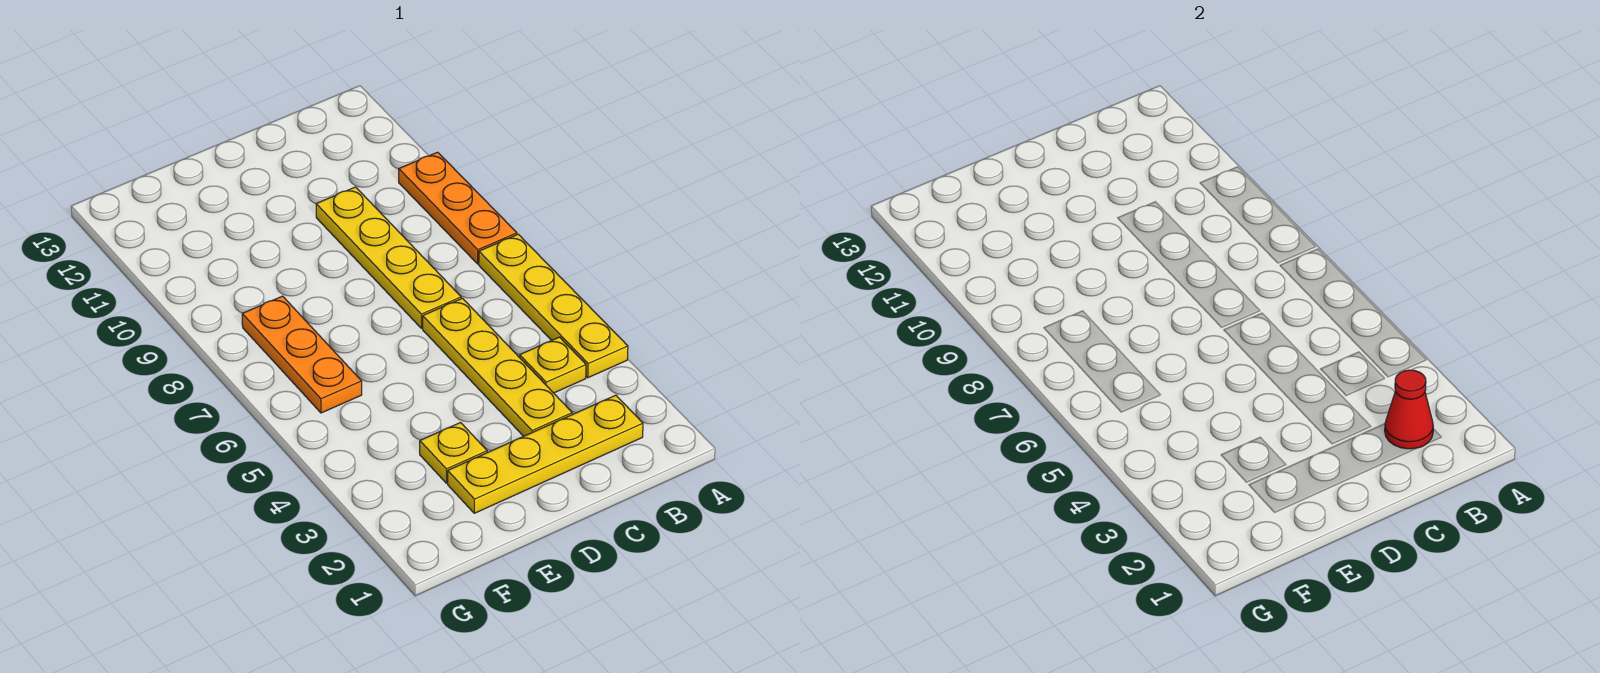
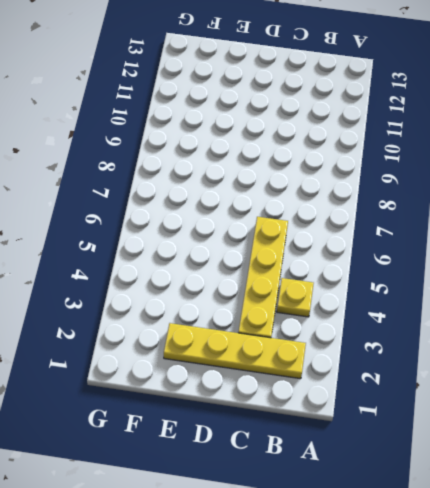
none -> yellow plate A4:A7 level 1
none -> orange plate A8:A10 level 1

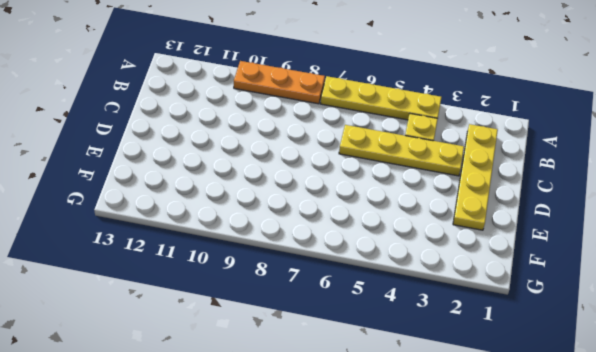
none -> yellow plate C7:C10 level 1
none -> yellow plate E3 level 1

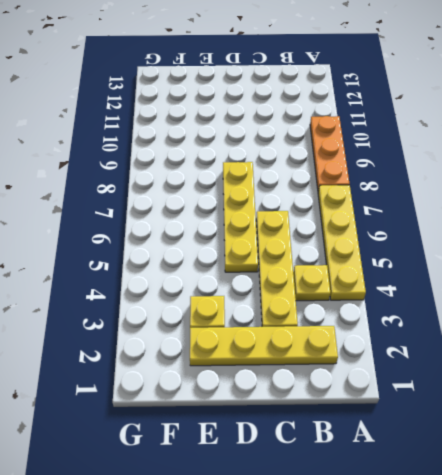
yellow plate D5:D8 level 1 -> yellow plate C7:C10 level 1
none -> orange plate F6:F8 level 1
none -> red cone B2 level 2

